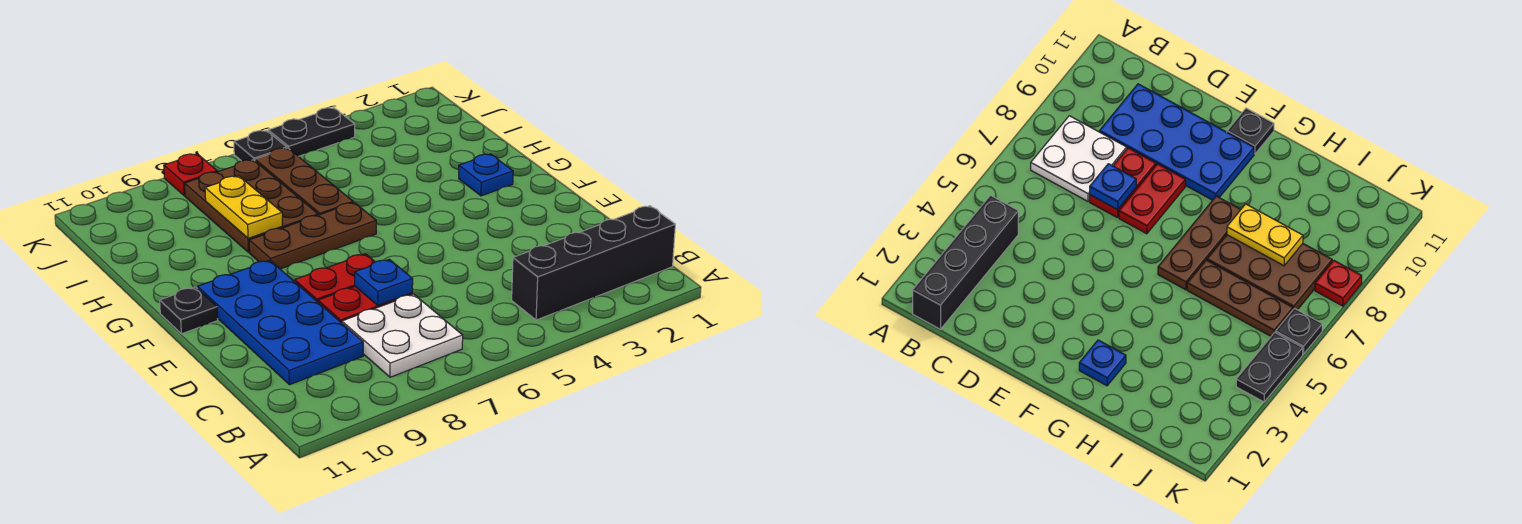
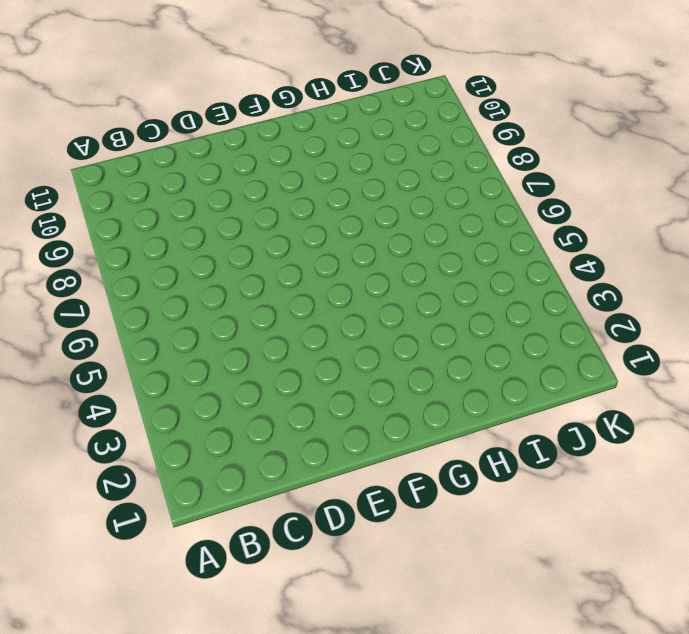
none -> black brick B1:B4 level 1
none -> white plate B7:C8 level 1
none -> blue plate C9:F10 level 1

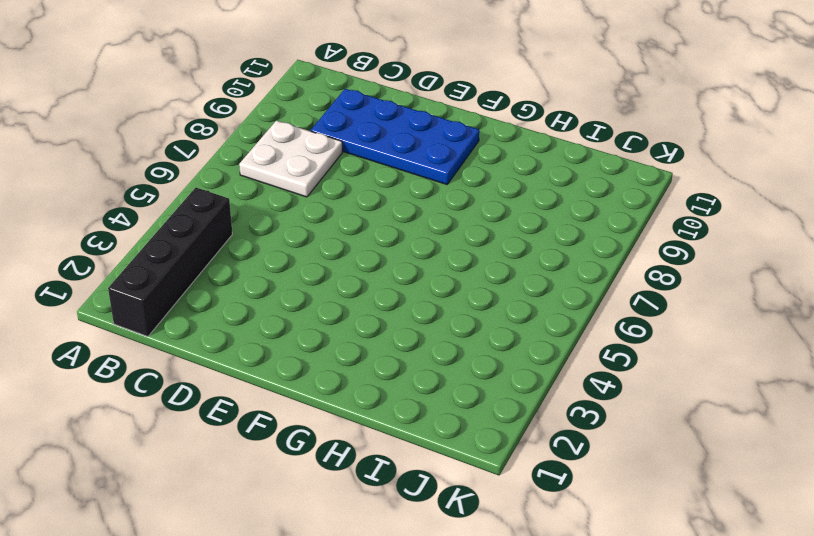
none -> red plate D7:D8 level 1
none -> red plate E7:E8 level 1
none -> black plate F11 level 1

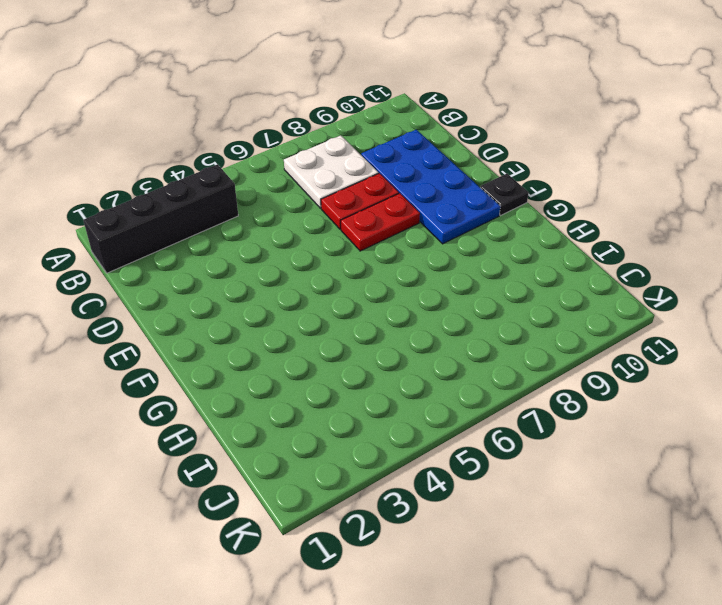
none -> blue plate G2 level 1
none -> brown plate G6:G8 level 1
none -> brown plate H6:J6 level 1

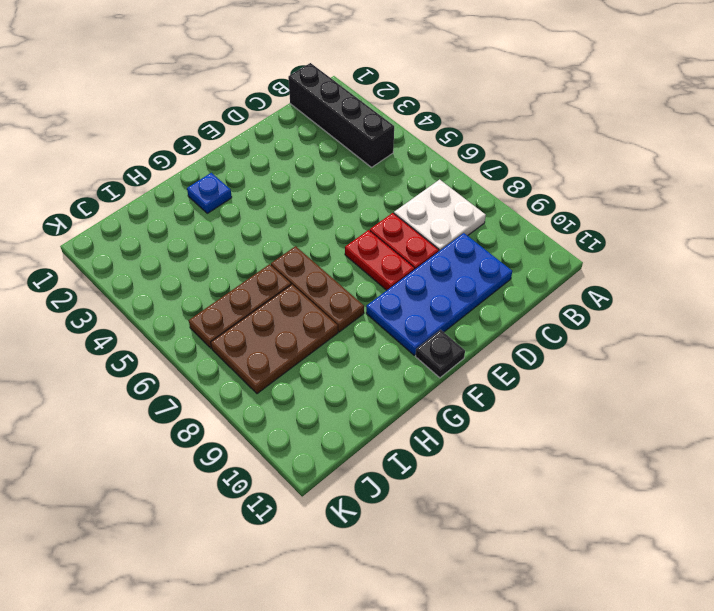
none -> black plate K4:K5 level 1
none -> black plate K6 level 1
none -> red plate K8 level 1

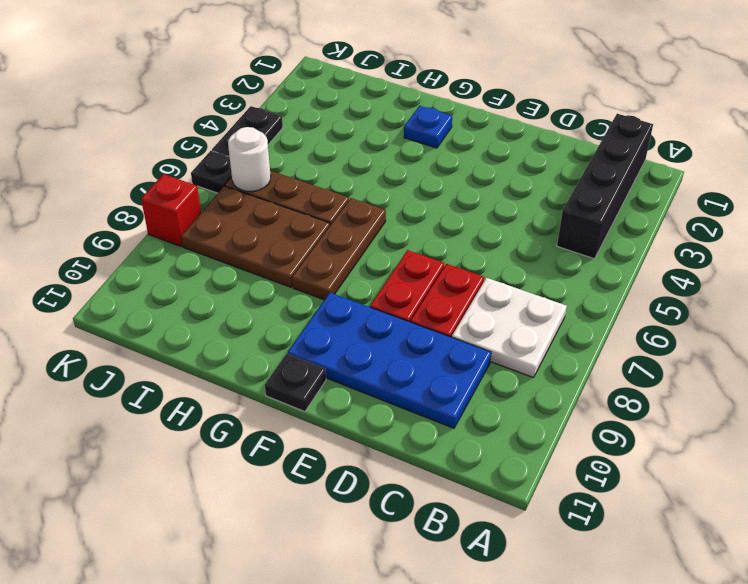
white round brick J6 level 2 -> none
red brick K8 level 1 -> red plate K8 level 1
none -> blue plate D7 level 2
none -> yellow plate H8:I8 level 2

